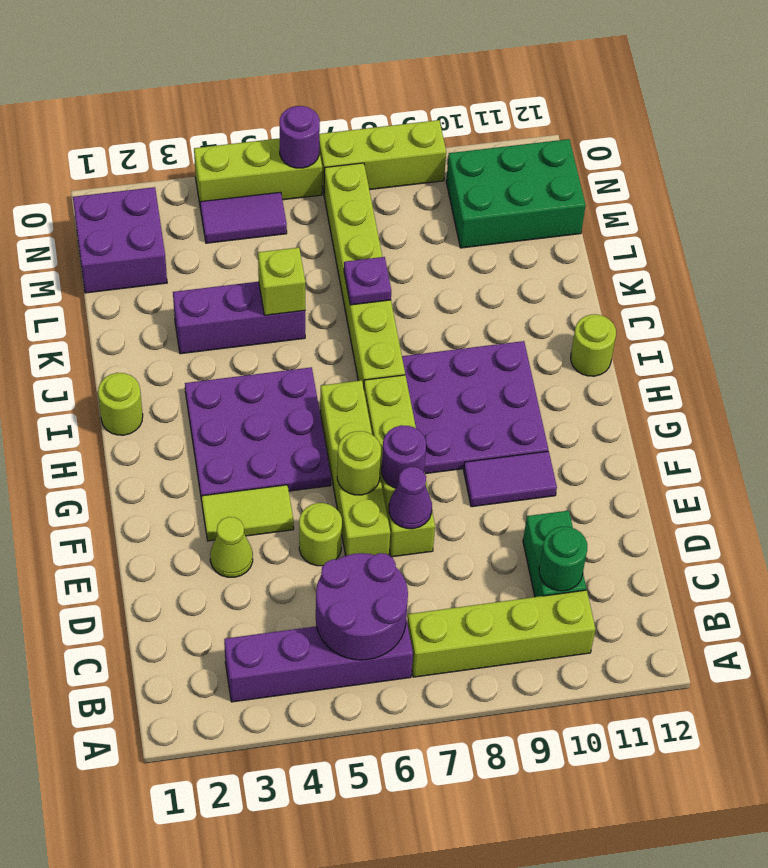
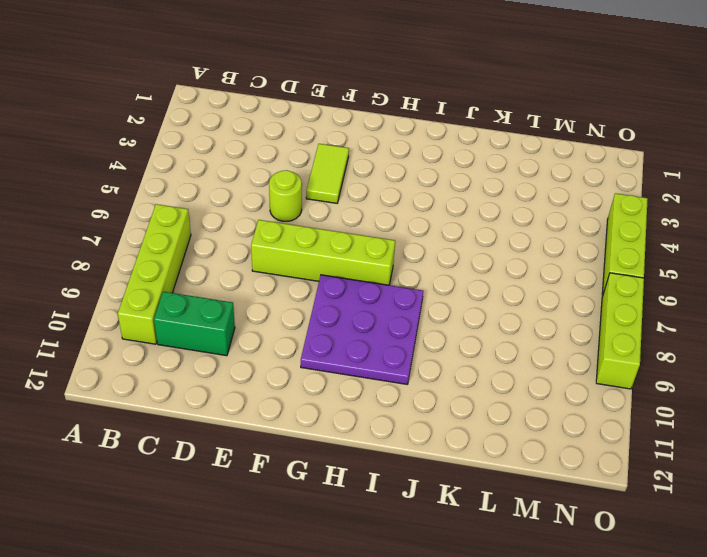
none -> purple brick B3:B6 level 1
none -> lime cone E3 level 1
none -> lime brick E6:H6 level 1

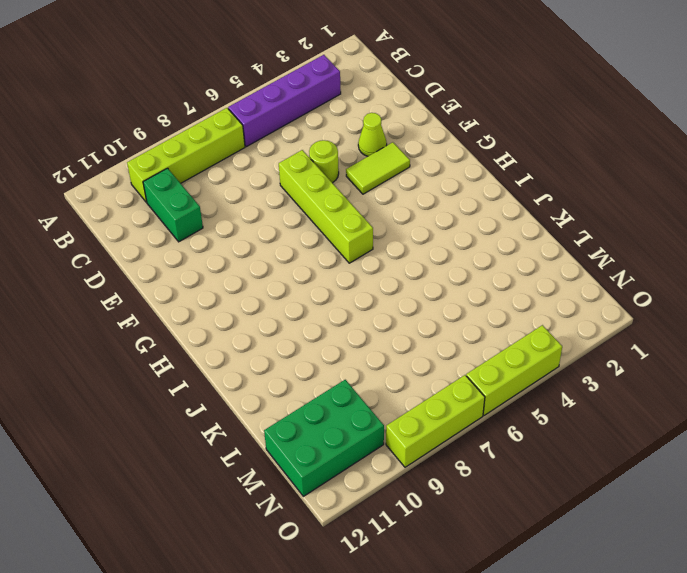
none -> lime brick E7:H7 level 1
none -> purple tile F9:F10 level 1
none -> purple plate G3:I5 level 1

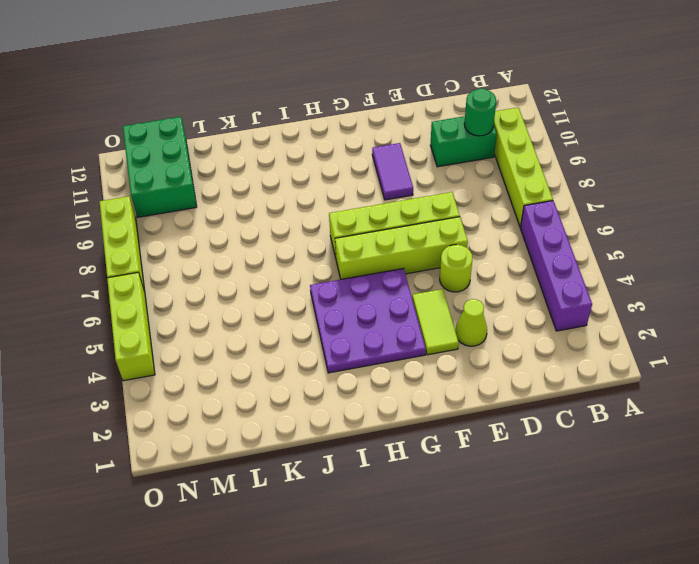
none -> purple plate G8:I10 level 1
none -> lime round brick I1 level 1
none -> lime brick I7:N7 level 1

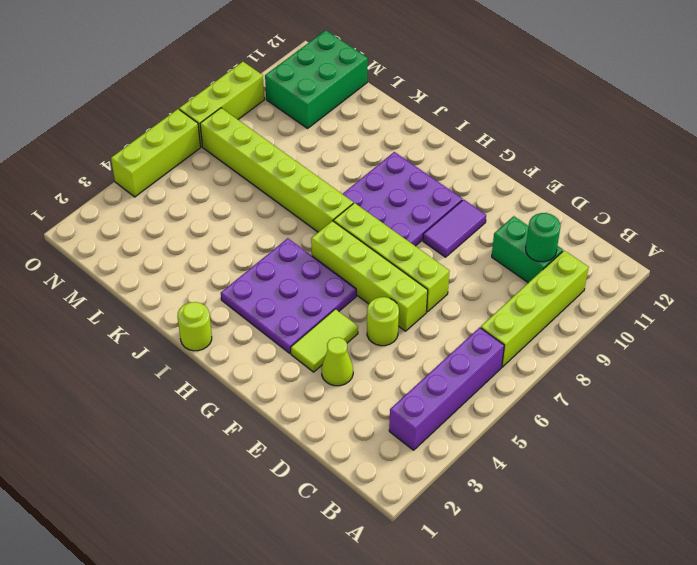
none -> lime round brick I12 level 1
none -> purple brick K3:K5 level 1
none -> purple brick M1:N2 level 1

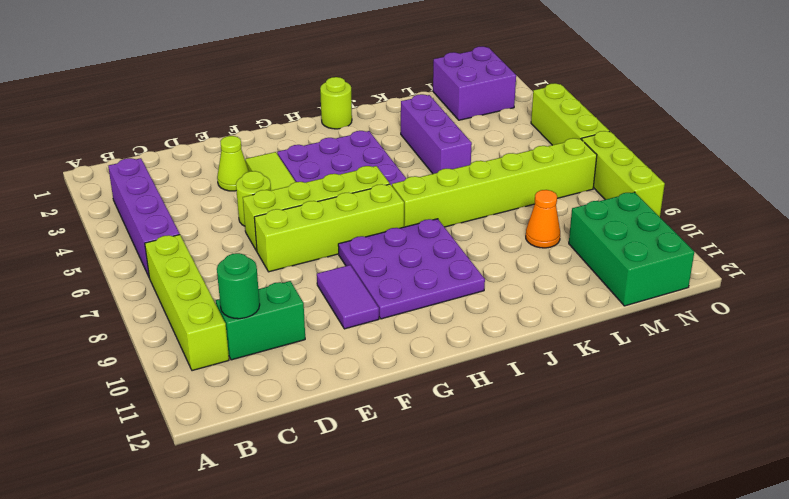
orange cone L9 level 1 -> none
none -> lime round brick I12 level 1
none -> purple tile N4:N5 level 1
none -> purple round brick B5:C6 level 2

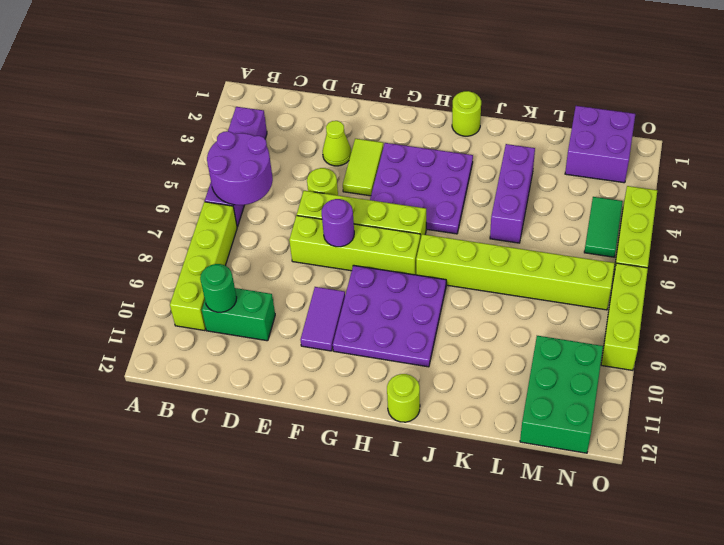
green tile N4:N5 level 1 -> purple tile N4:N5 level 1
none -> purple cone E7 level 2
none -> lime round brick F6 level 2
none -> lime brick K5 level 2

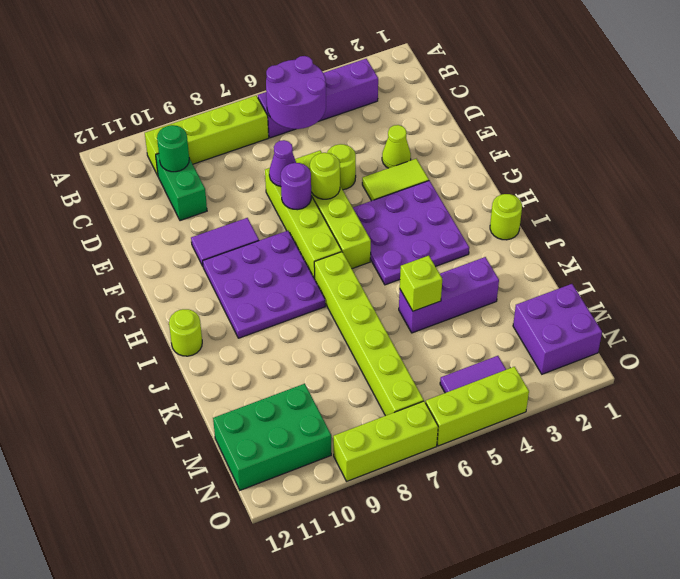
none -> purple plate K7 level 2
none -> purple round brick O6 level 2

